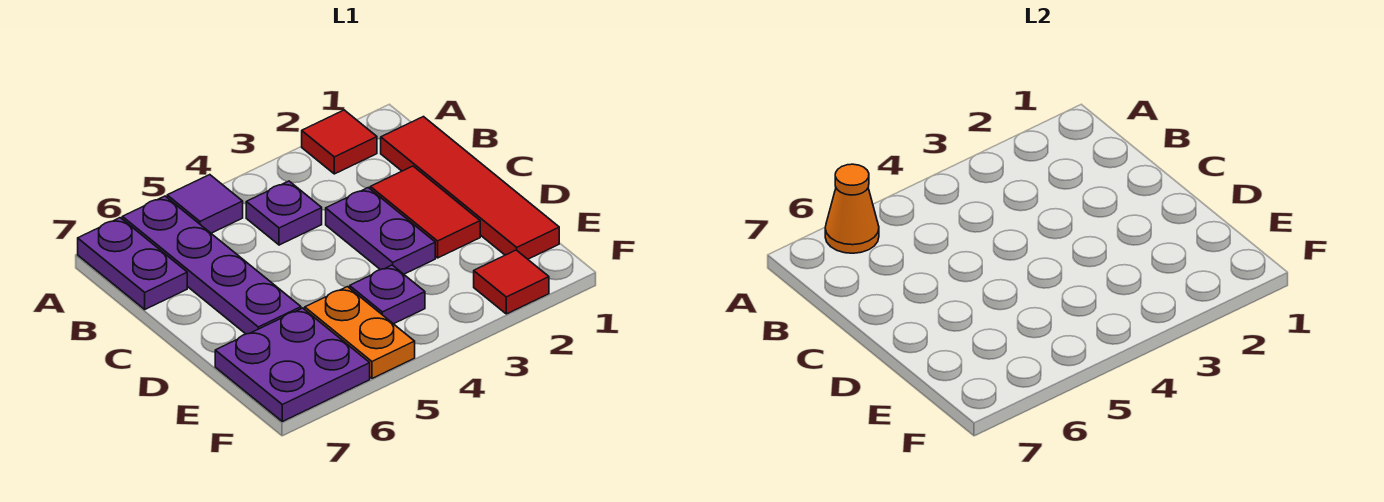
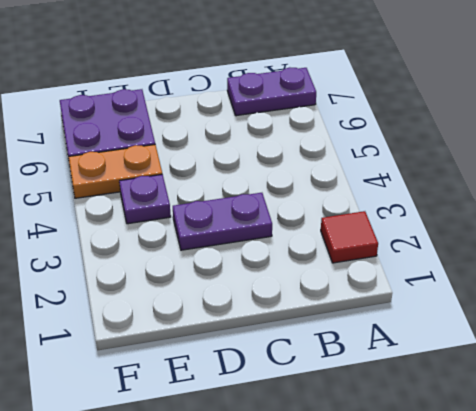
none -> purple tile A5 level 1
none -> purple plate A6:D6 level 1
none -> red tile B1:E1 level 1

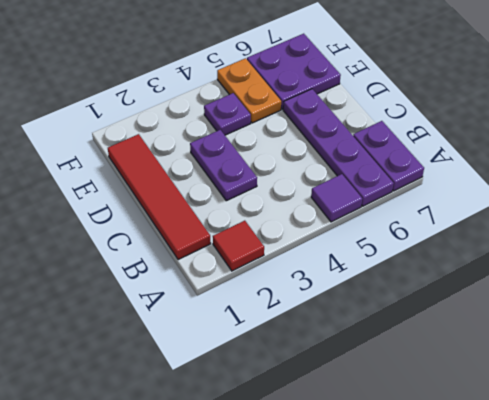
none -> purple plate B4 level 1
none -> red tile C2:D2 level 1
none -> red tile F2 level 1

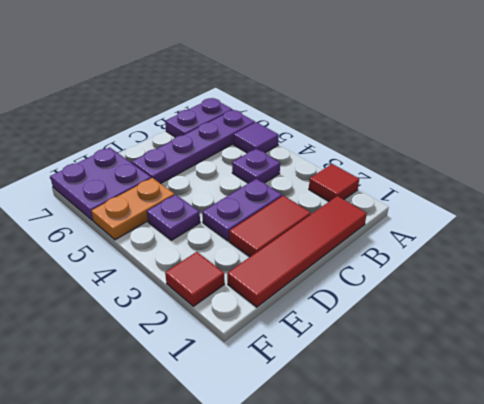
none -> orange cone A6 level 2

